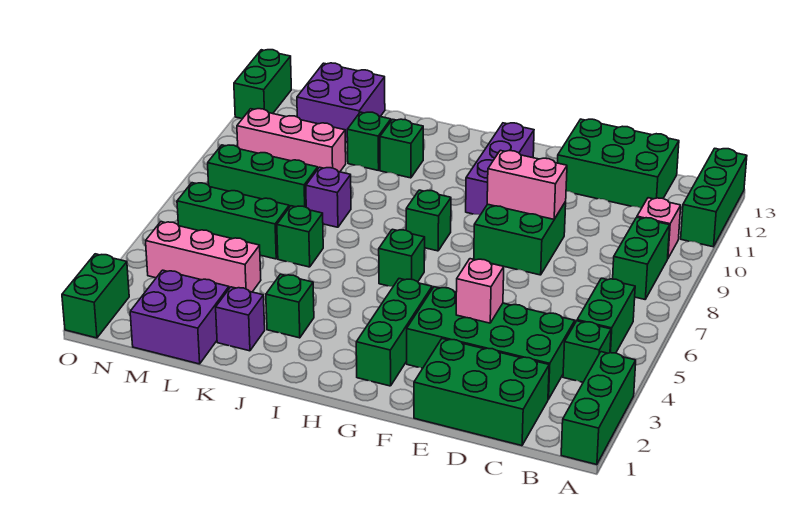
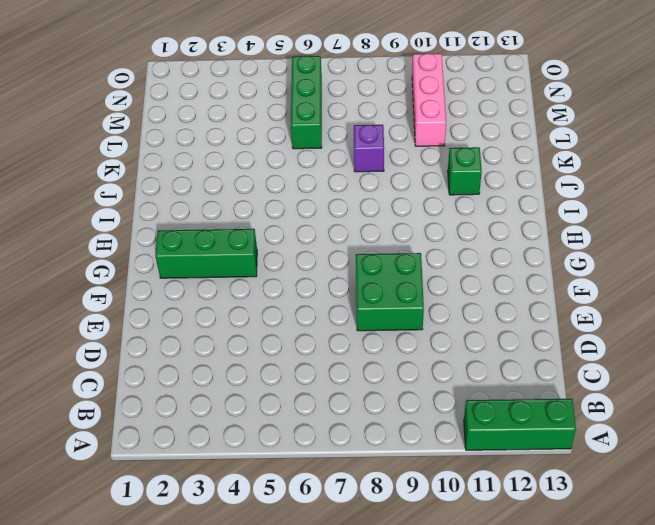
none -> green brick A1:A3 level 1
none -> green brick B4 level 1
none -> green brick B5:B6 level 1
none -> green brick B8:B9 level 1

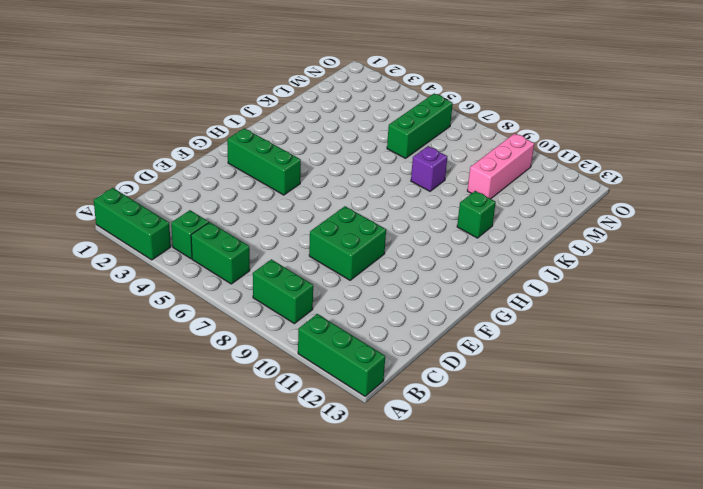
none -> pink brick B10 level 1
none -> green brick C1:E2 level 1
none -> green brick C3:F4 level 1
none -> green brick C12:E13 level 1

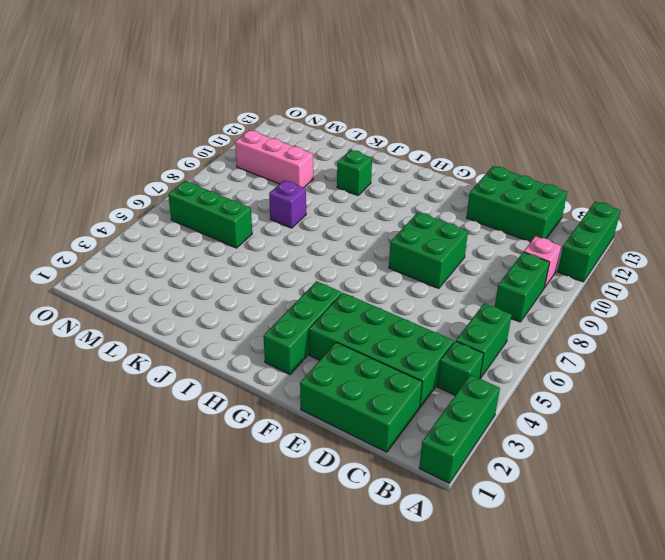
none -> purple brick G10:G12 level 1
none -> green brick H6 level 1
none -> green brick H8 level 1
none -> green brick J3 level 1

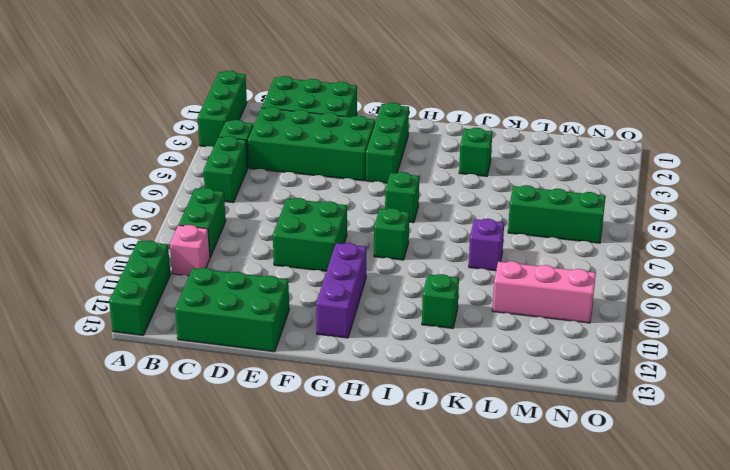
none -> purple brick K2 level 1
none -> green brick K6 level 1
none -> green brick K11 level 1
none -> purple brick L1:M2 level 1

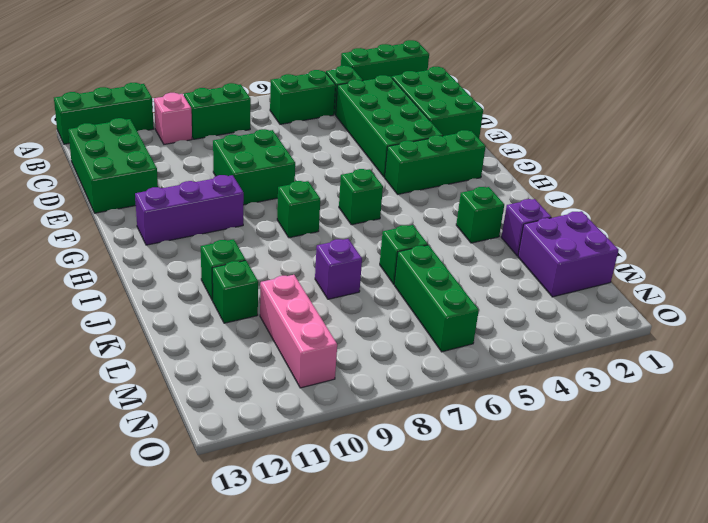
none -> pink brick L4:N4 level 1
none -> green brick L8:N8 level 1
none -> purple brick L12:M13 level 1
none -> green brick O1:O2 level 1

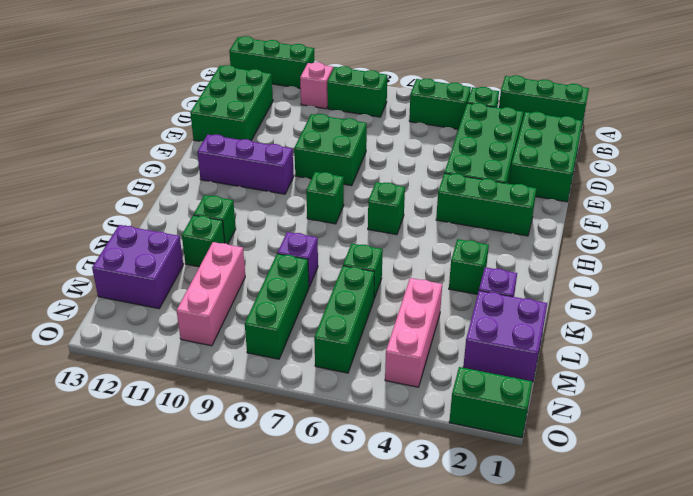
none -> green brick O12:O13 level 1
none -> pink brick E4 level 2
none -> pink brick E9:F9 level 2

